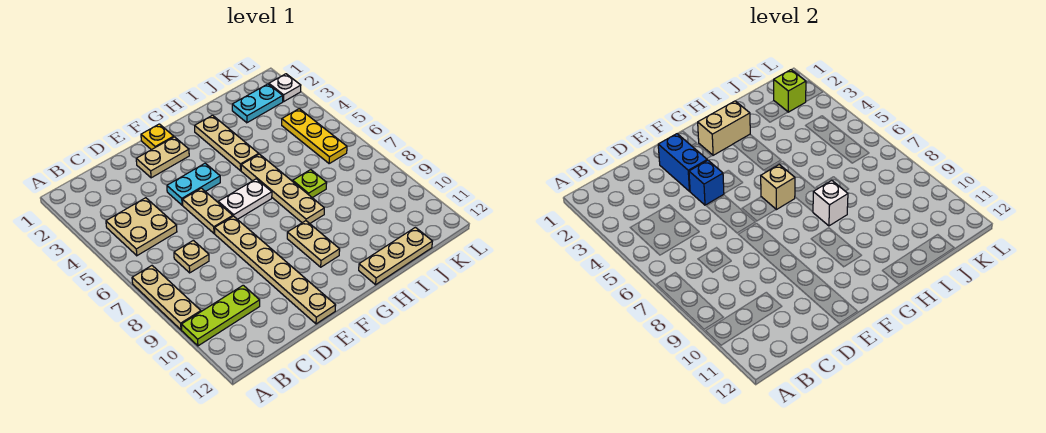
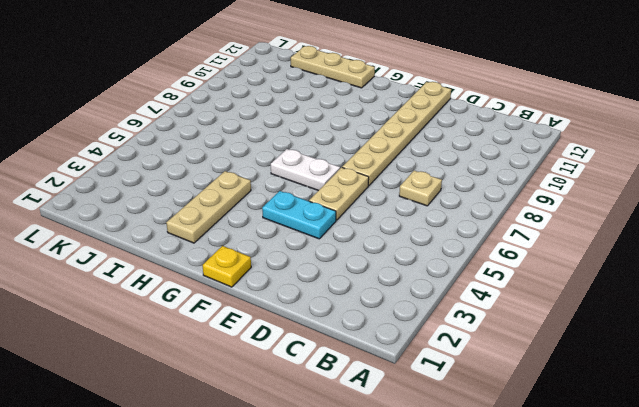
none -> tan plate A7:A9 level 1
none -> lime plate A10:C10 level 1
none -> tan plate B4:C5 level 1

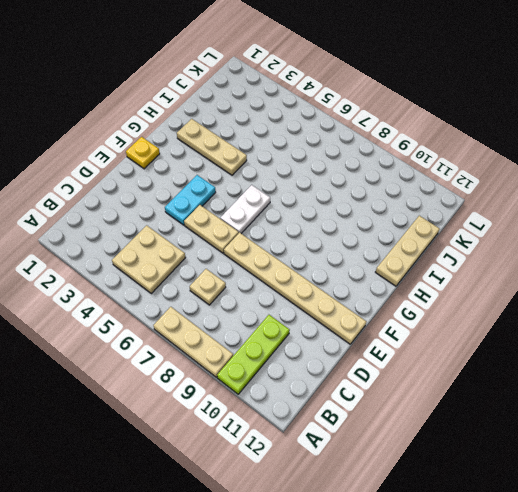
none -> tan plate E2:F2 level 1
none -> tan plate G9:G10 level 1
none -> tan plate H5:H8 level 1

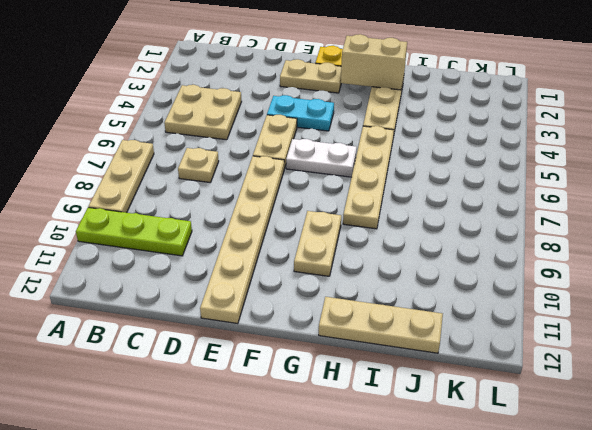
none -> lime plate I7 level 1
none -> cyan plate J2:K2 level 1
none -> yellow plate K4:K6 level 1

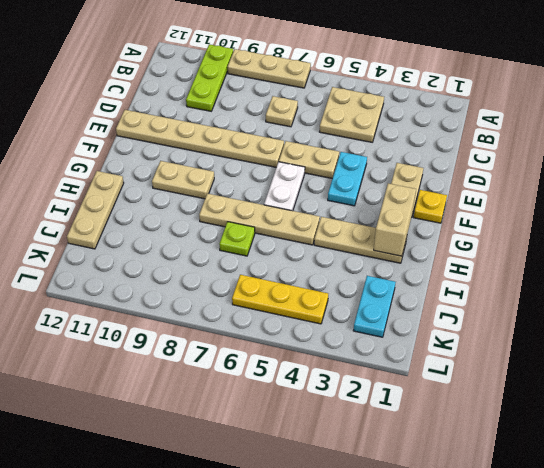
none -> white plate L2 level 1
none -> blue brick E2:E3 level 2
none -> blue brick E4 level 2

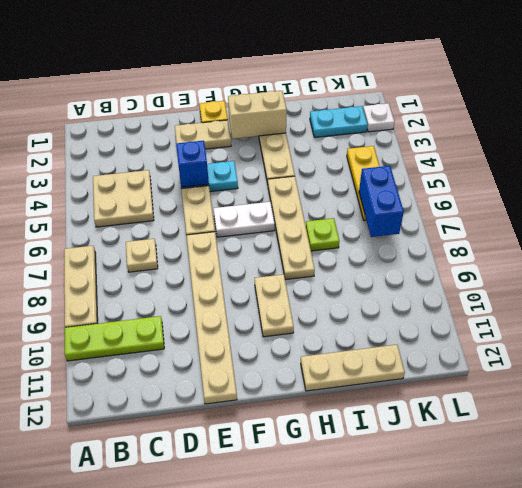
blue brick K6:K7 level 2 -> blue brick E2:E3 level 2
none -> tan brick G6 level 2
none -> white brick H8 level 2
none -> lime brick K2 level 2

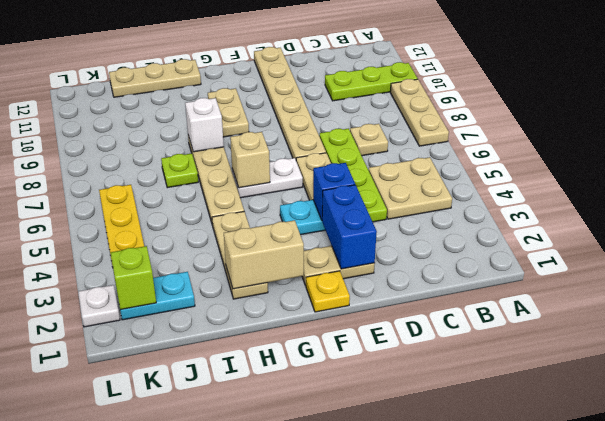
lime plate D4:D7 level 1 -> none

